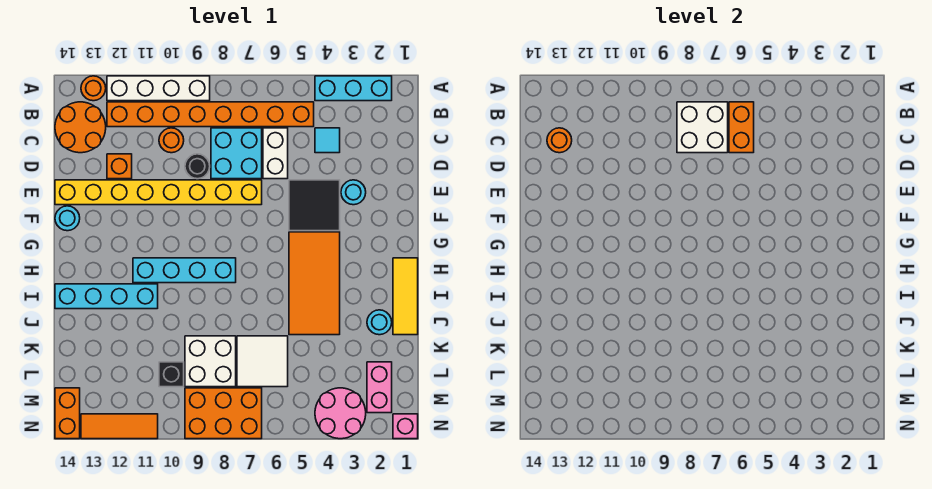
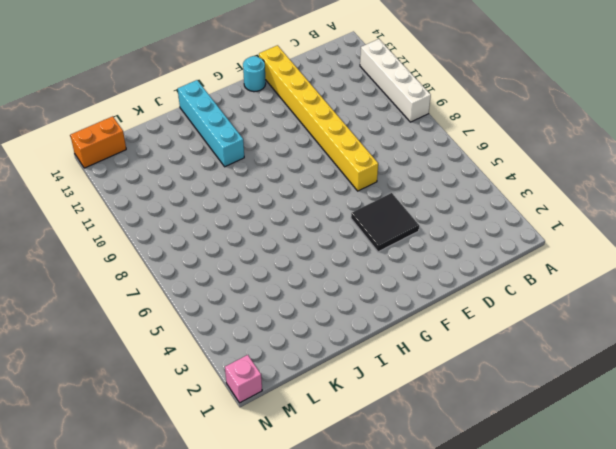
none -> cyan brick A2:A4 level 1
none -> orange round brick A13 level 1
none -> orange brick B5:B12 level 1
none -> orange round brick B13:C14 level 1

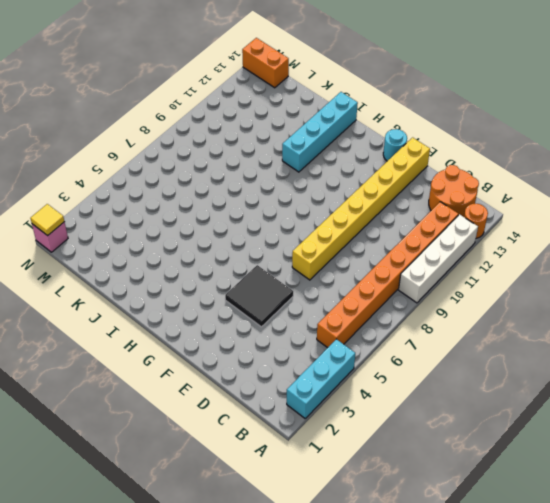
yellow tile N1 level 2 -> none
none -> cyan tile C4 level 1
none -> white brick C6:D6 level 1
none -> cyan brick C7:D8 level 1
none -> orange round brick C10 level 1

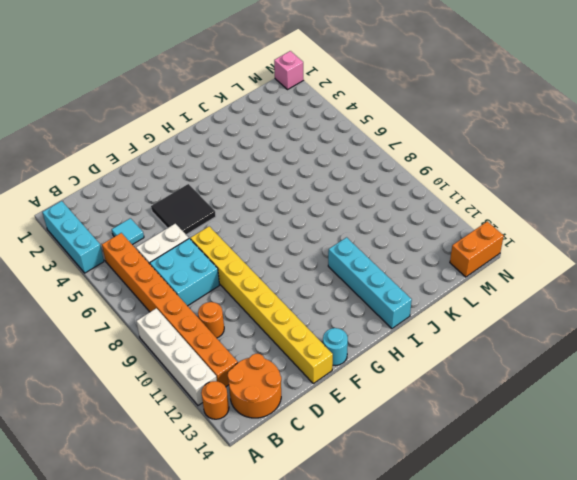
none -> black round brick D9 level 1
none -> orange brick D12 level 1
none -> cyan round brick E3 level 1
none -> orange tile G4:J5 level 1

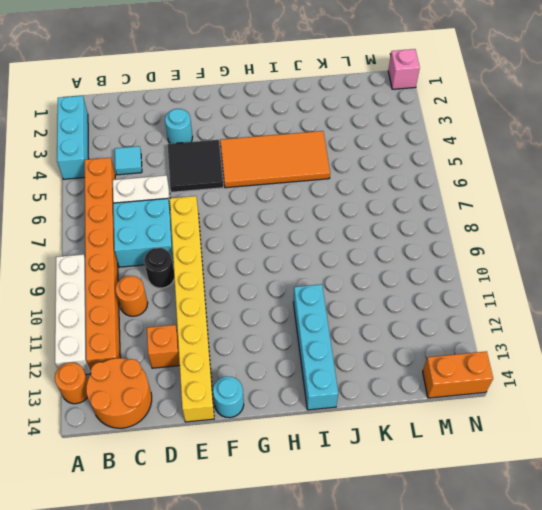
none -> yellow tile H1:J1 level 1
none -> cyan brick H8:H11 level 1
none -> cyan round brick J2 level 1
none -> white tile K6:L7 level 1

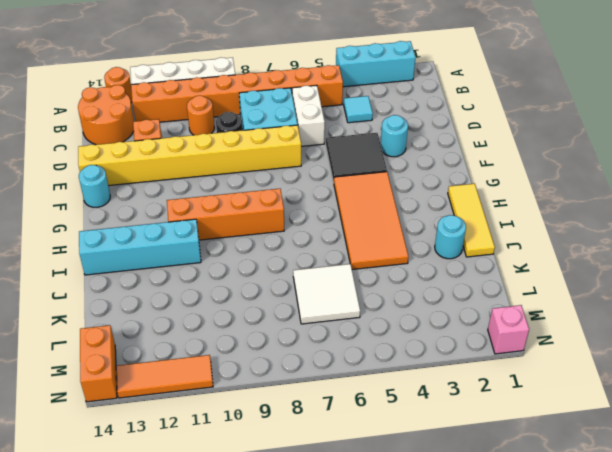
orange brick H8:H11 level 1 -> cyan brick H8:H11 level 1
none -> white brick K8:L9 level 1
none -> pink brick L2:M2 level 1
none -> black brick L10 level 1
none -> pink round brick M3:N4 level 1

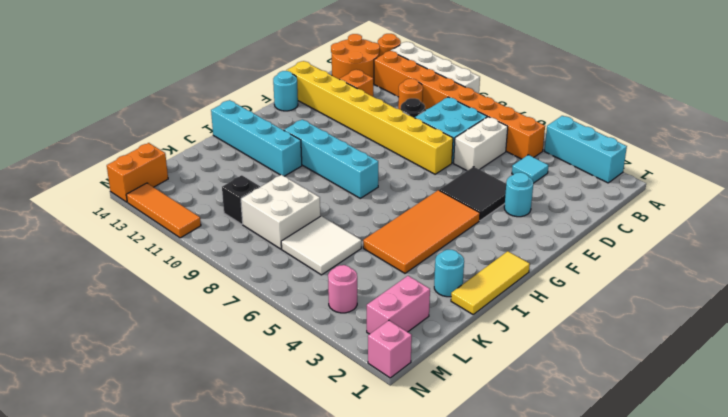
pink round brick M4 level 1 -> pink round brick M3:N4 level 1
none -> orange brick M7:N9 level 1
none -> orange brick B6:C6 level 2
none -> white brick B7:C8 level 2
none -> orange round brick C13 level 2

